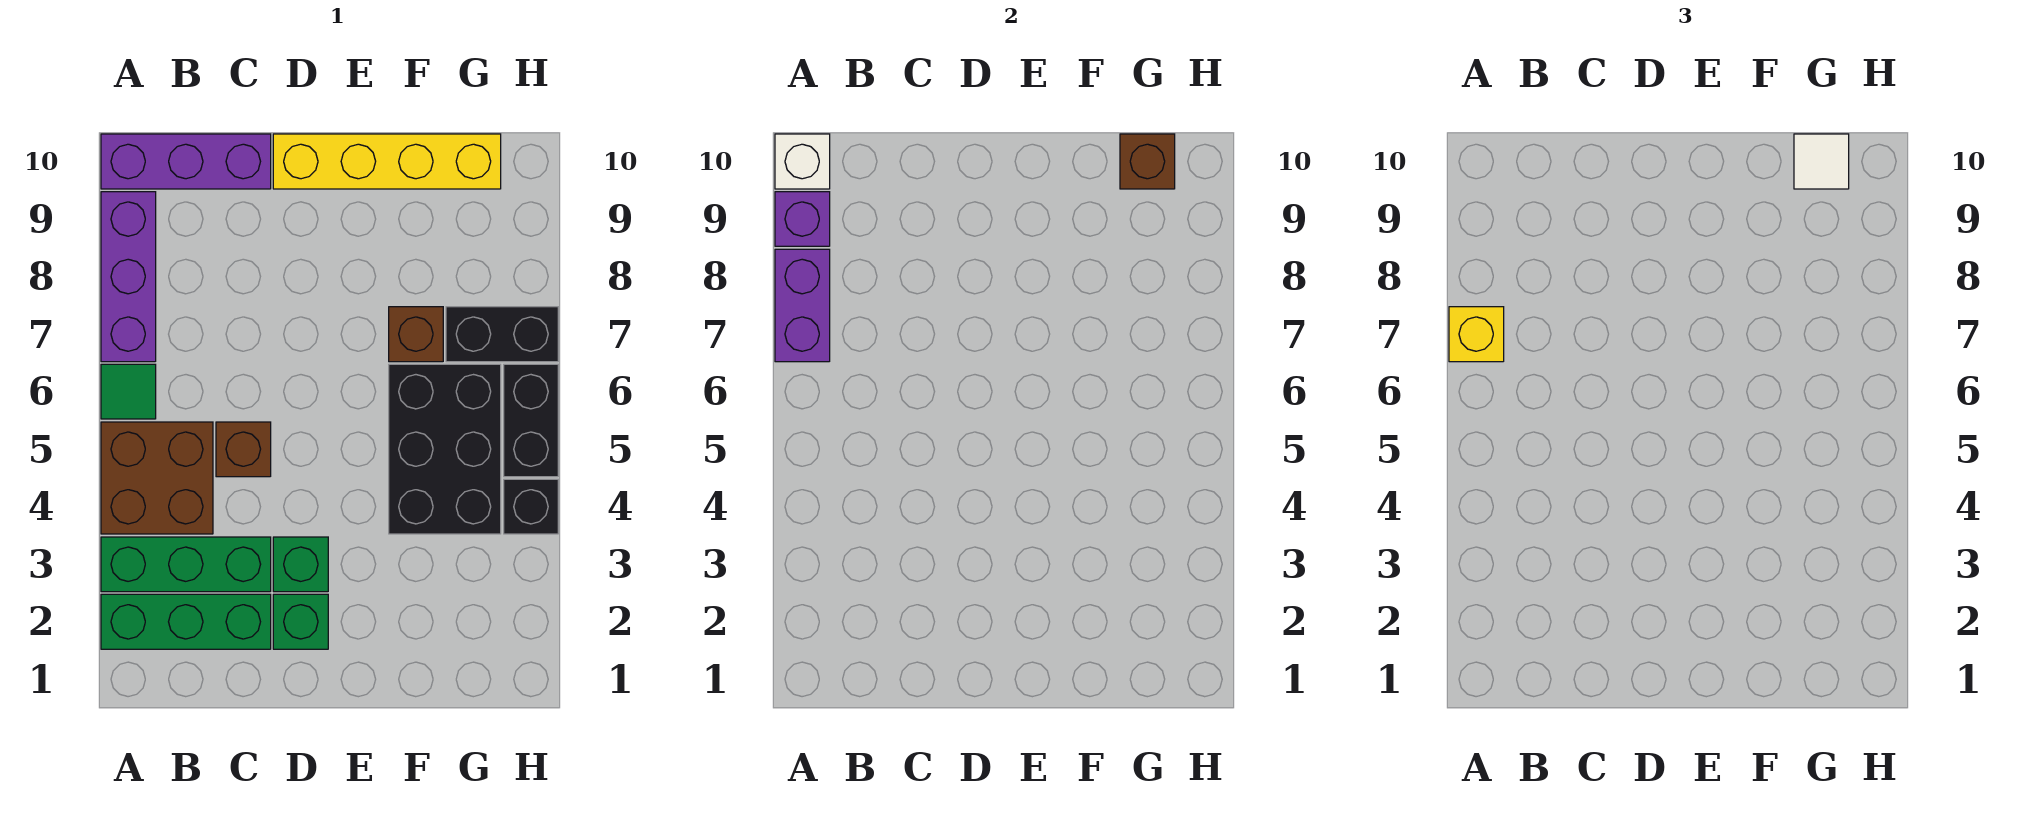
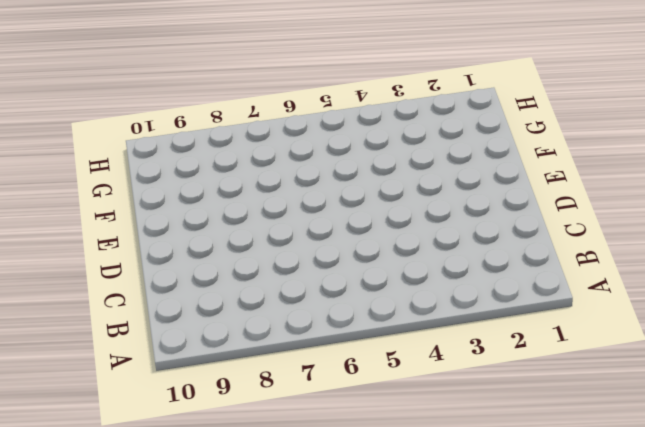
none -> green brick A2:C2 level 1
none -> green brick A3:C3 level 1
none -> brown brick A4:B5 level 1

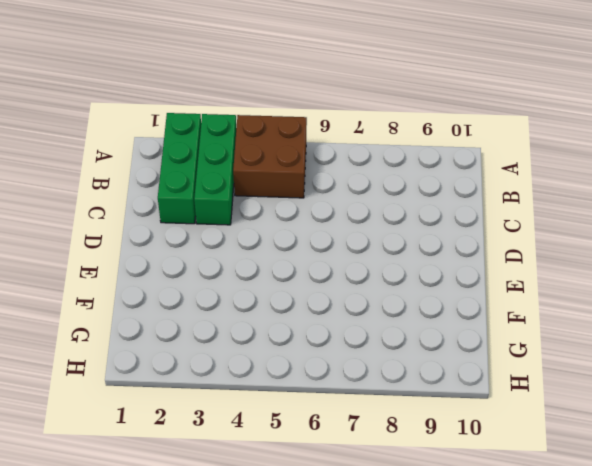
none -> green tile A6 level 1
none -> purple brick A7:A9 level 1
none -> purple brick A10:C10 level 1

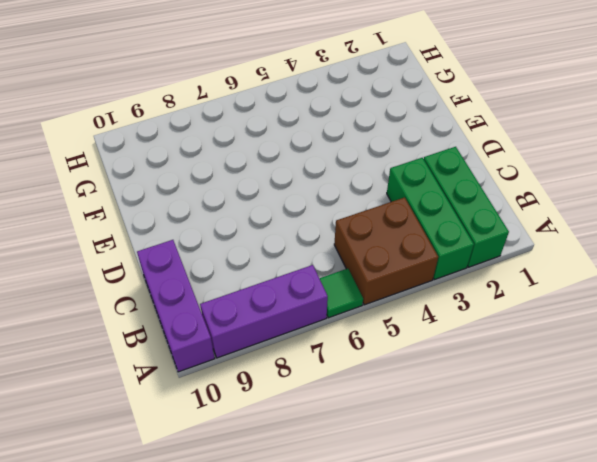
none -> brown brick C5 level 1
none -> green brick D2 level 1
none -> green brick D3 level 1

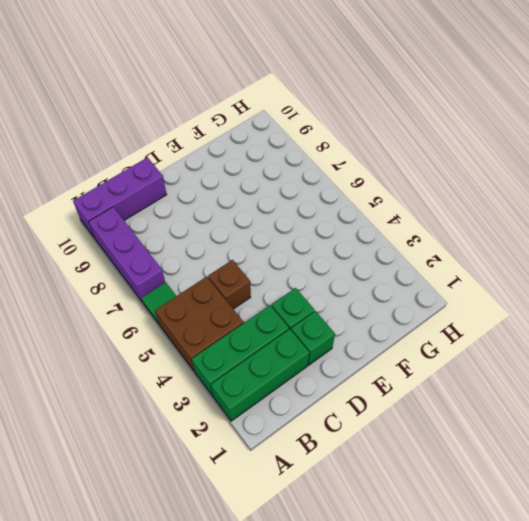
none -> yellow brick D10:G10 level 1
none -> black brick F4:G6 level 1
none -> brown brick F7 level 1

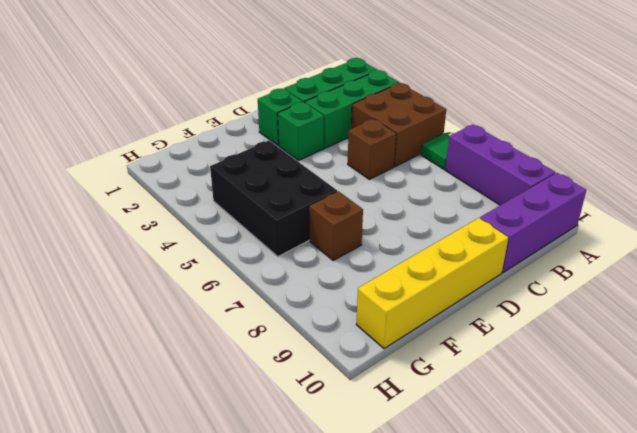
none -> black brick G7:H7 level 1
none -> black brick H4 level 1
none -> black brick H5:H6 level 1

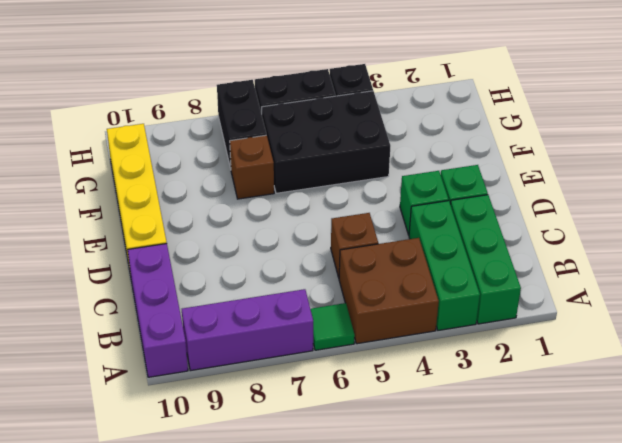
none -> purple brick A7:A8 level 2
none -> purple brick A9 level 2
none -> white brick A10 level 2

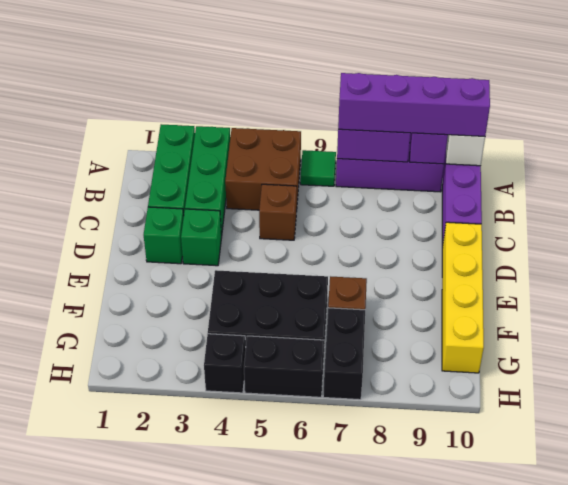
purple brick A7:A10 level 3 -> yellow brick A7 level 3
none -> brown brick G10 level 2
none -> white tile G10 level 3

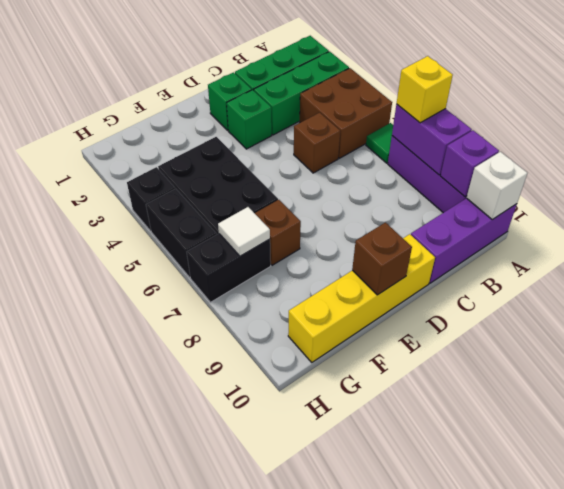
brown brick E10 level 2 -> brown brick G10 level 2
white tile G7 level 2 -> white tile G10 level 3

